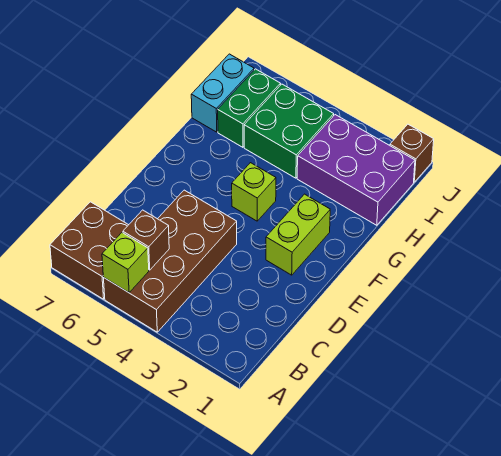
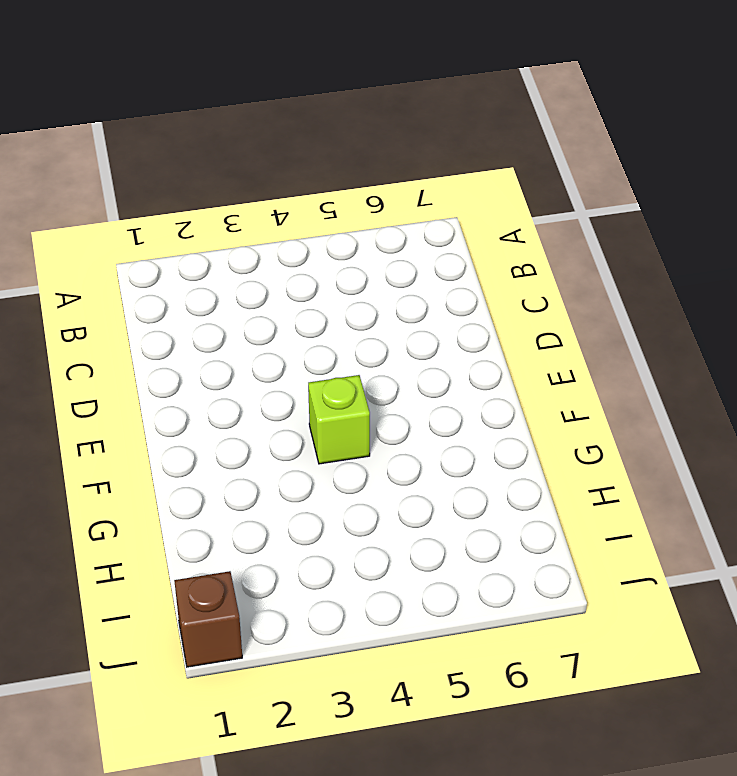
none -> brown brick A4:D5 level 1
none -> brown brick A6:B7 level 1

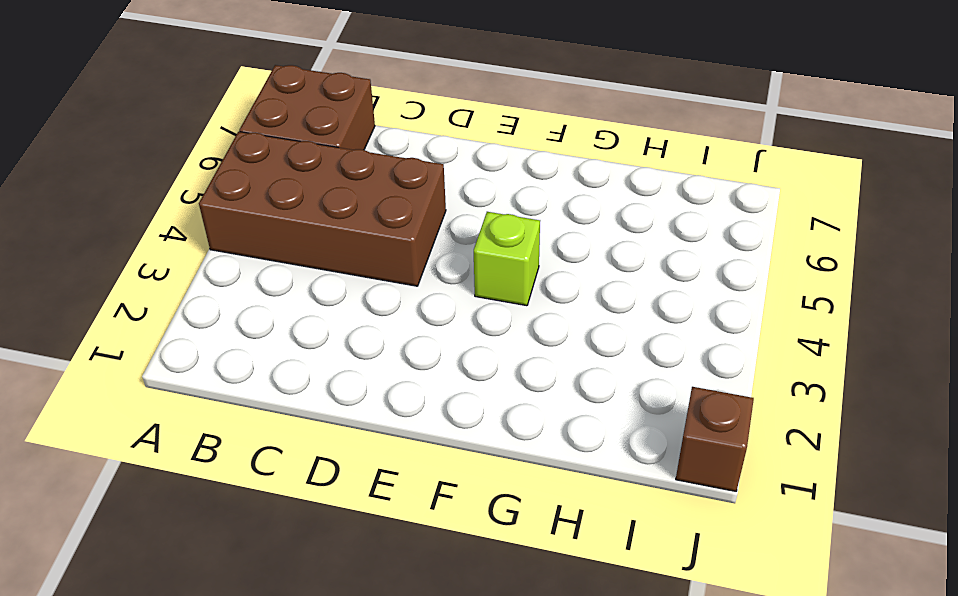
none -> lime brick E2:F2 level 1
none -> purple brick H1:I3 level 1

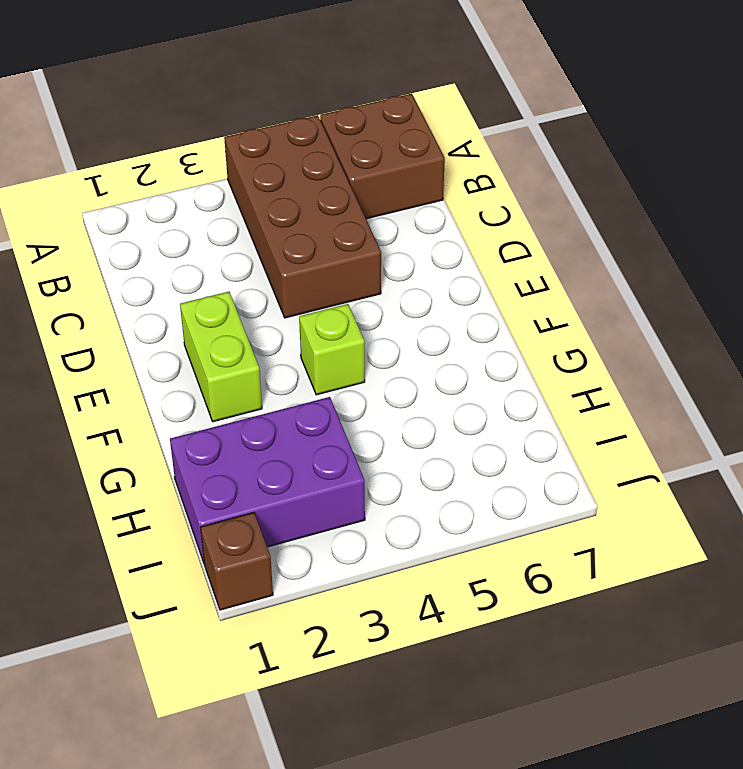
none -> green brick H4:I5 level 1
none -> green brick H6:I6 level 1

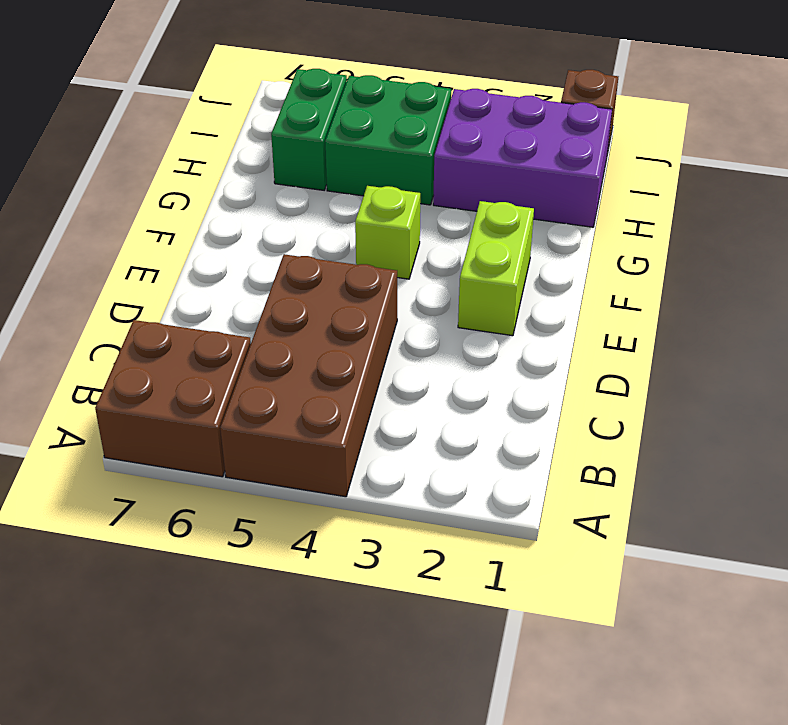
none -> cyan brick H7:I7 level 1
none -> lime brick A5 level 2

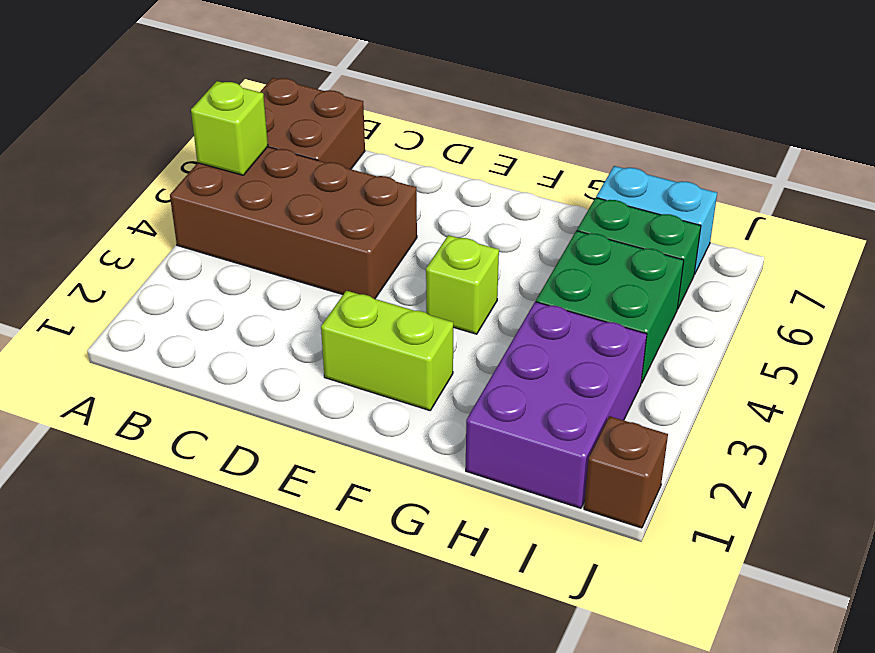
none -> brown brick B5 level 2

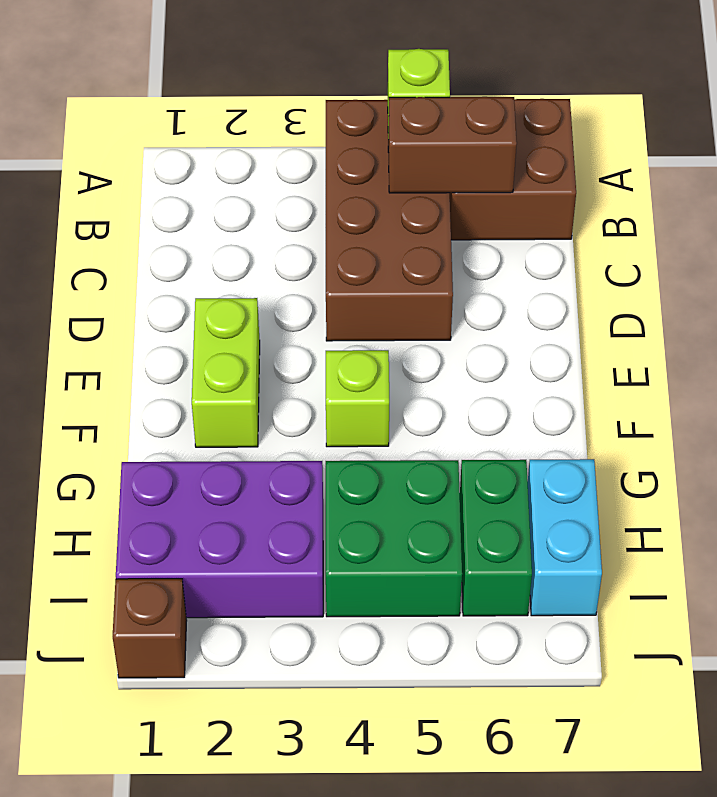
brown brick B5:B6 level 2 -> brown brick B5 level 2

